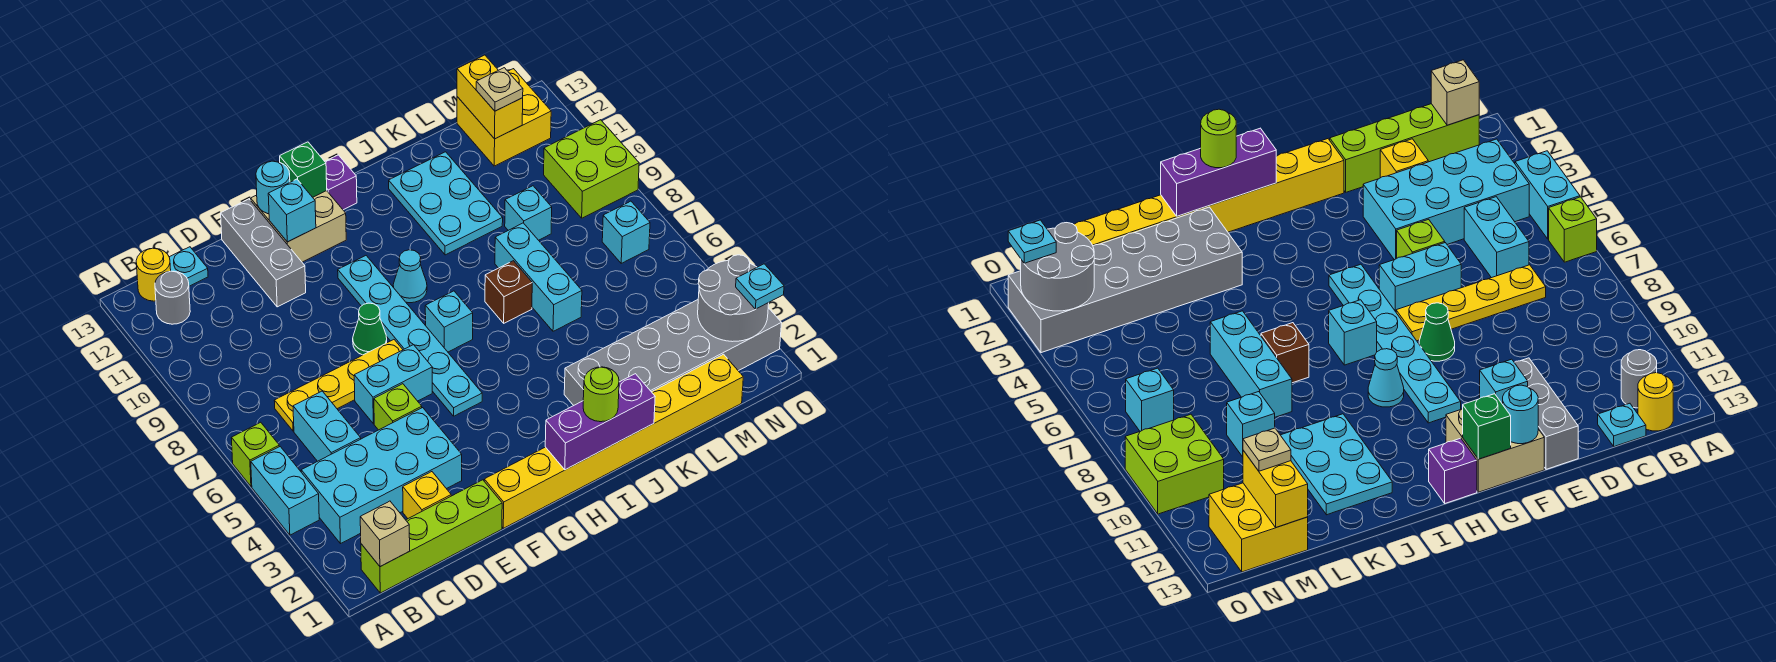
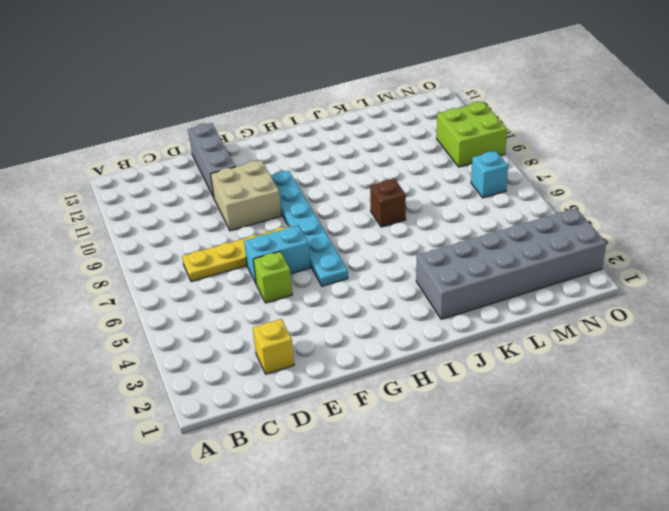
tan brick E9:F10 level 1 -> tan brick F12:G13 level 1
none -> cyan brick A4:A5 level 1
none -> lime brick A6 level 1
none -> lime brick B1:E1 level 1
none -> cyan brick B3:E4 level 1

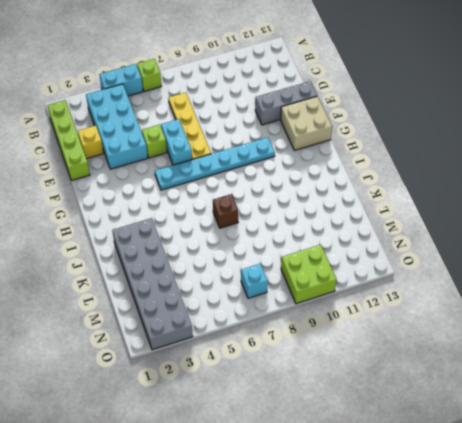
none -> grey round brick B12 level 1
none -> yellow round brick B13 level 1
none -> cyan brick C5:C6 level 1
none -> cyan plate C13 level 1

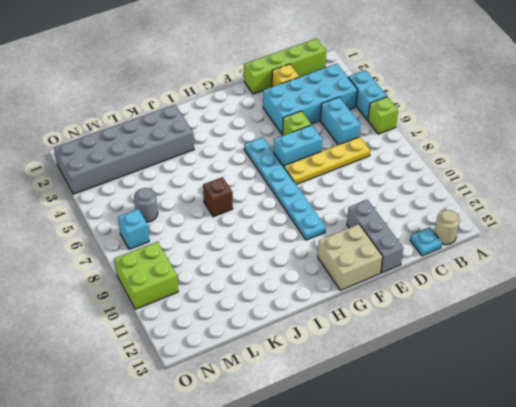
tan round brick B13 level 1 -> yellow round brick B13 level 1
grey round brick M6 level 1 -> grey round brick B12 level 1
none -> yellow brick F1:M1 level 1
none -> green cone F8 level 1
none -> cyan brick H7 level 1
none -> cyan cone H9 level 1

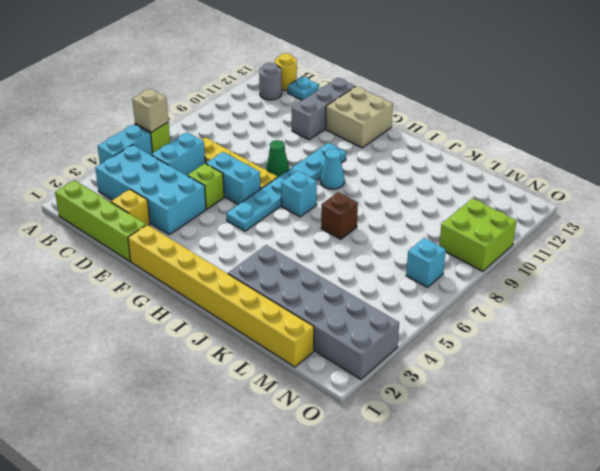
tan brick A6 level 2 -> tan brick B1 level 2
none -> purple brick H13 level 1
none -> cyan plate J10:K12 level 1
none -> cyan brick K6:K8 level 1
none -> cyan brick L9 level 1

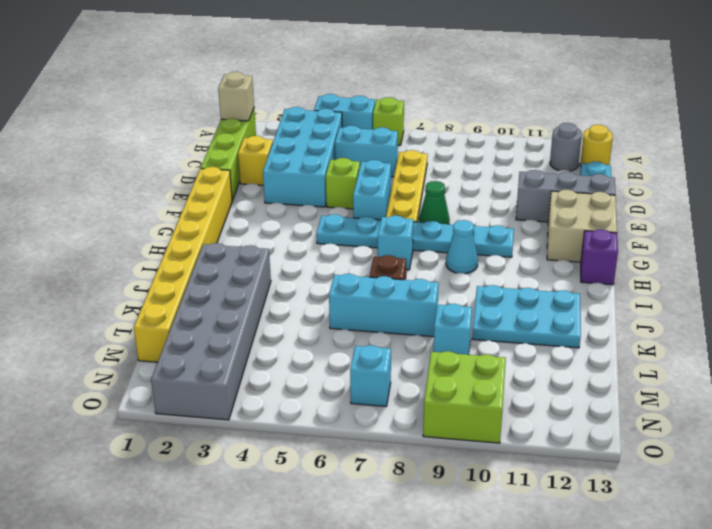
none -> yellow brick M12:N13 level 1
none -> cyan brick F12 level 2
none -> cyan round brick F13 level 2
none -> green brick G13 level 2

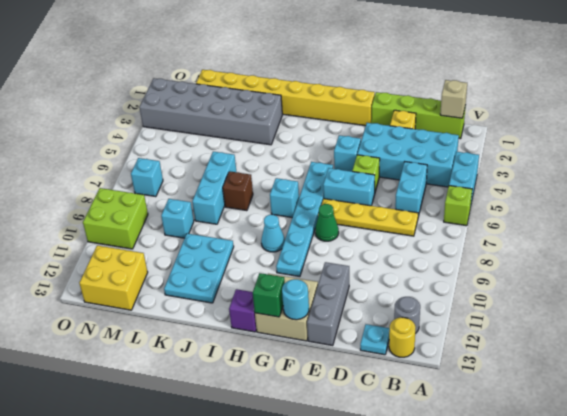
cyan brick F4 level 1 -> cyan brick F12 level 2
none -> purple brick H1:J1 level 2
none -> yellow brick M12:M13 level 2
none -> grey round brick N2:O3 level 2
none -> lime round brick I1 level 3

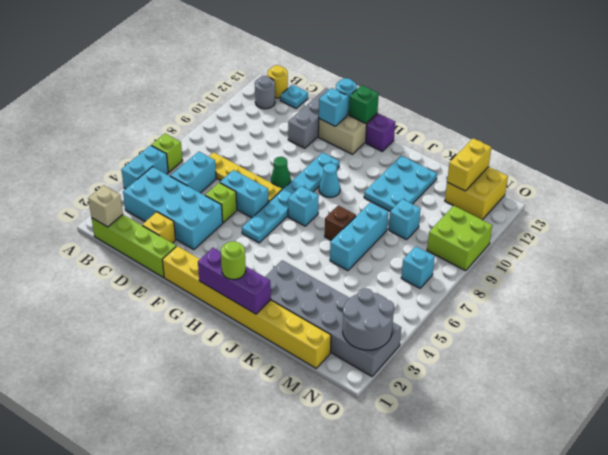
none -> tan plate M12 level 3
none -> cyan plate O2 level 3

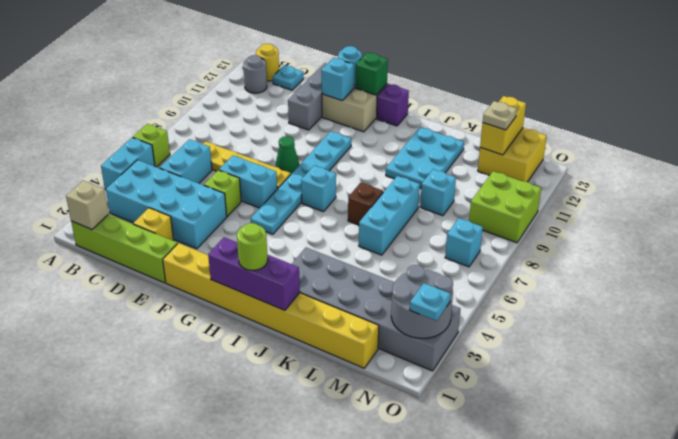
none -> cyan cone H9 level 1

